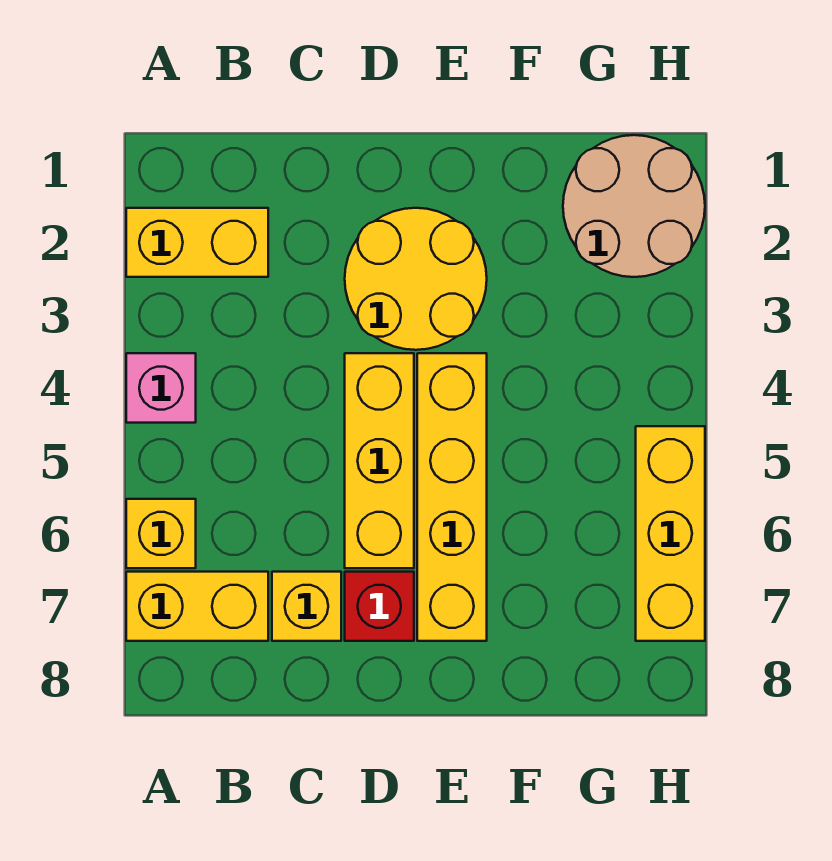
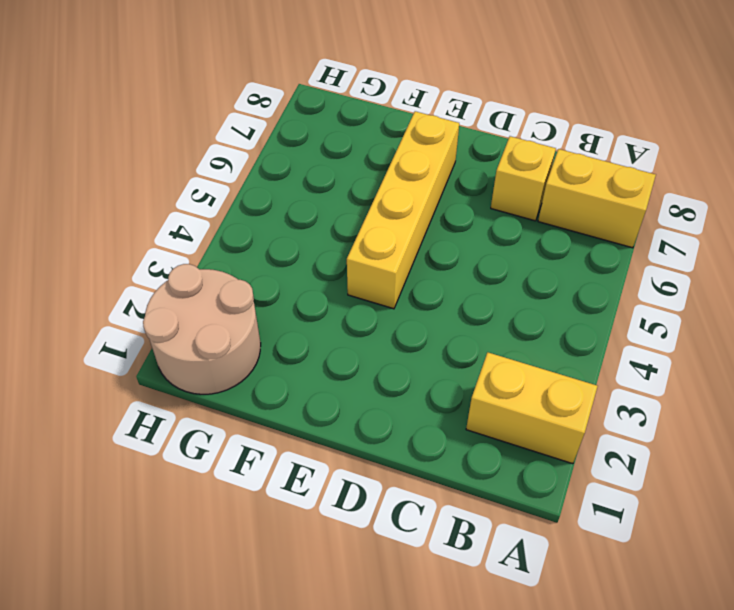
none -> pink brick A4 level 1
none -> yellow brick A6 level 1

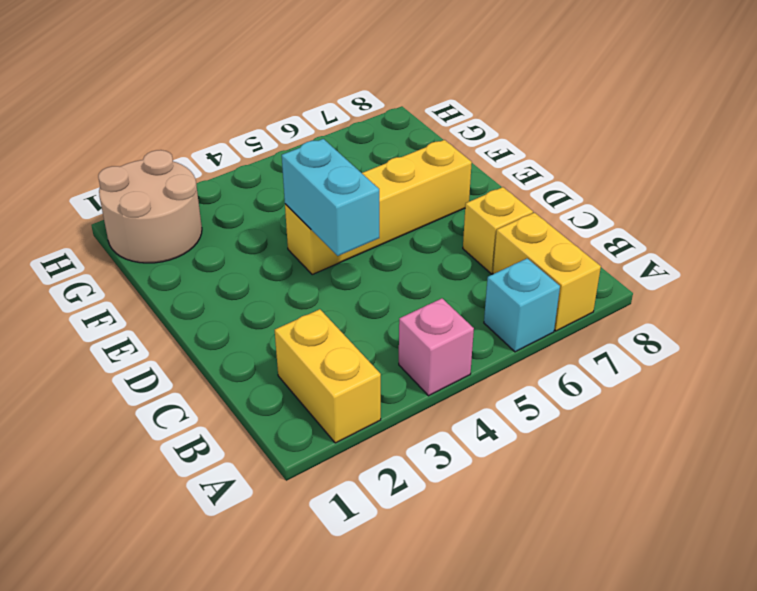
cyan brick A6 level 1 -> yellow brick A6 level 1
cyan brick D4:E4 level 2 -> none
none -> yellow round brick D2:E3 level 1
none -> yellow brick D4:D6 level 1

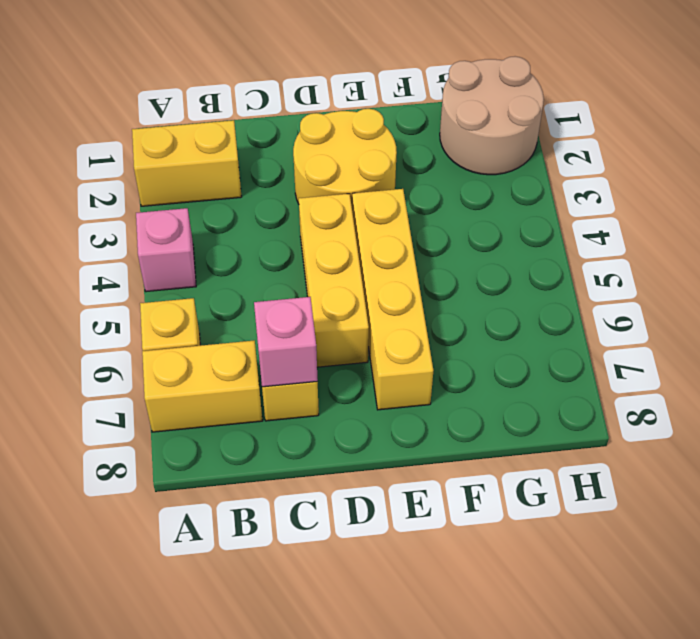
pink brick C7 level 2 -> none
none -> red brick D7 level 1
none -> yellow brick H5:H7 level 1

